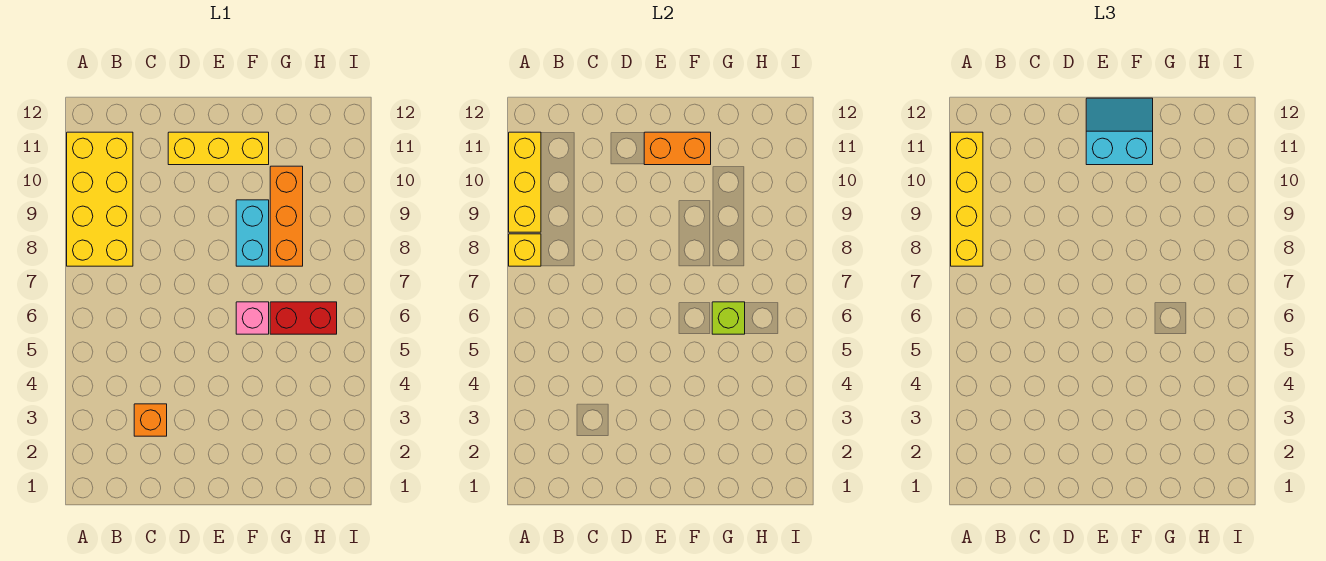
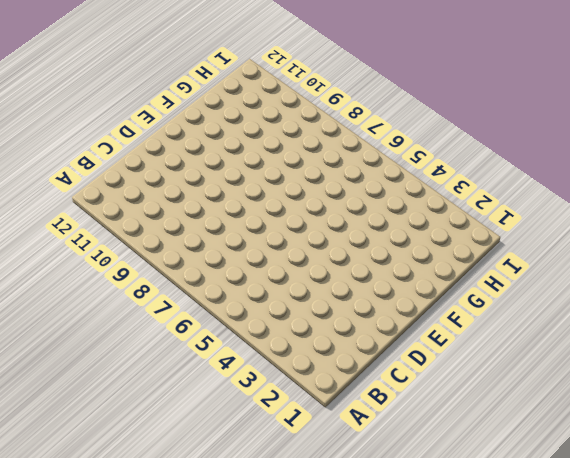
none -> yellow brick A8:B11 level 1
none -> orange brick C3 level 1
none -> yellow brick D11:F11 level 1

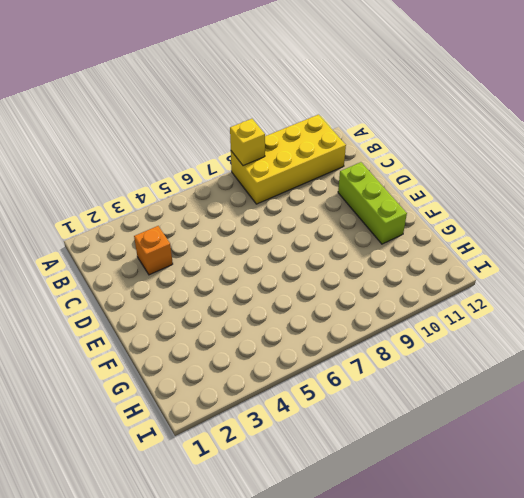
lime brick D11:F11 level 1 -> yellow brick D11:F11 level 1
none -> pink brick F6 level 1
none -> cyan brick F8:F9 level 1
none -> red brick G6:H6 level 1

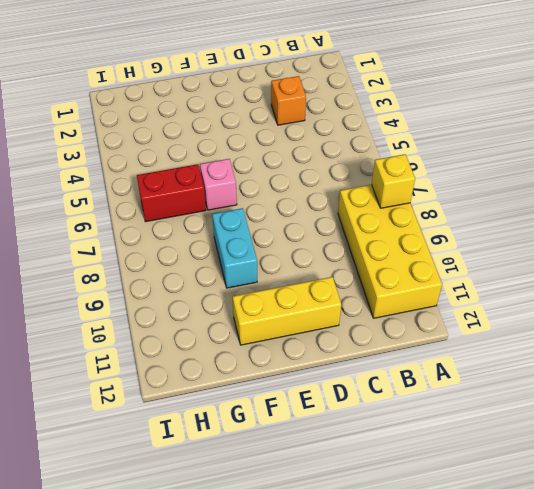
none -> orange brick G8:G10 level 1
none -> yellow brick A9:A11 level 2
none -> orange brick E11:F11 level 2

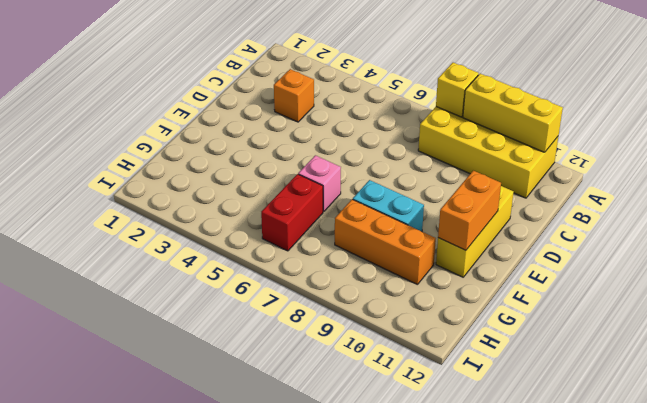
none -> lime brick G6 level 2
none -> yellow brick A8:A11 level 3
none -> cyan slope E11:F12 level 3 top 11

